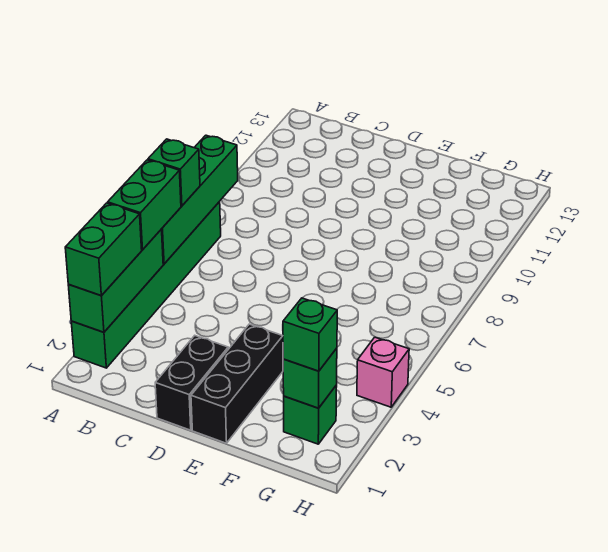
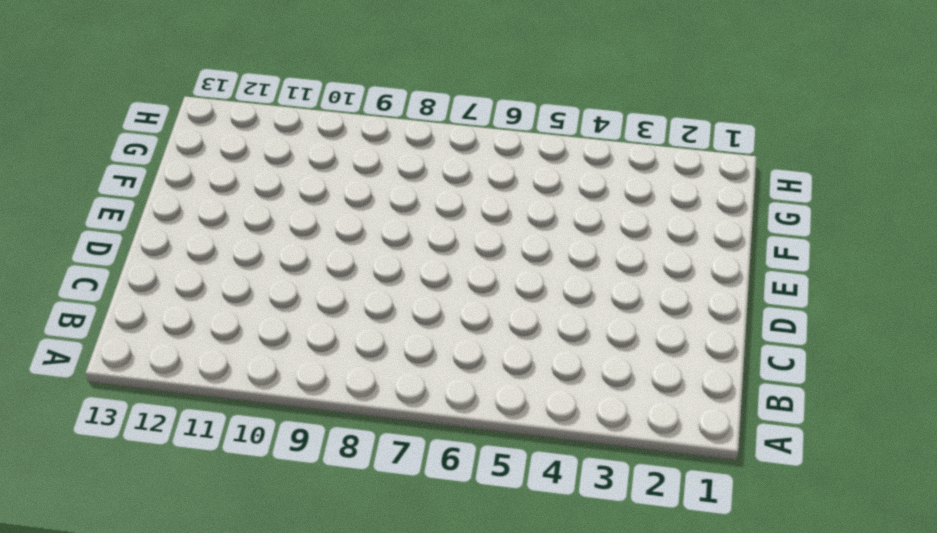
none -> green brick A2:A7 level 1
none -> black brick D1:D2 level 1
none -> black brick E1:E3 level 1

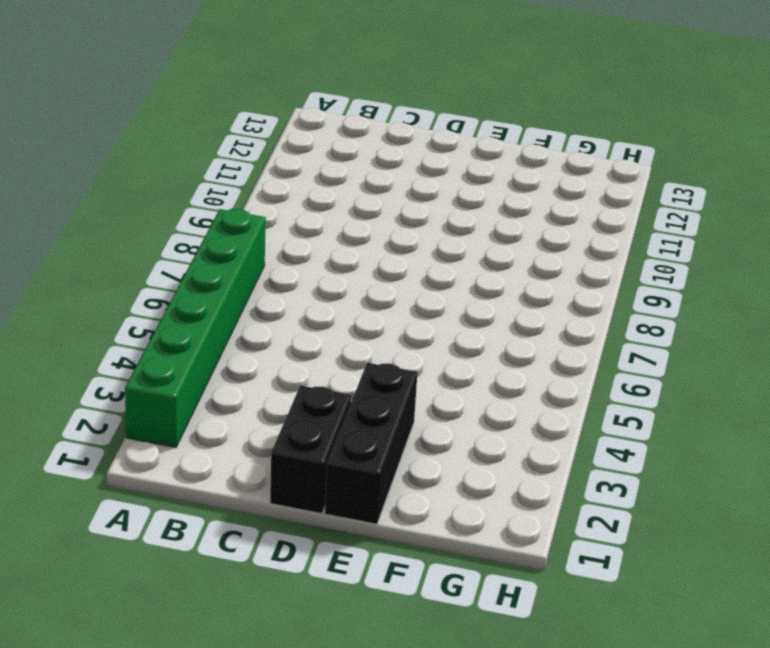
none -> green brick G2 level 1
none -> pink brick H4 level 1
none -> green brick A2:A4 level 2

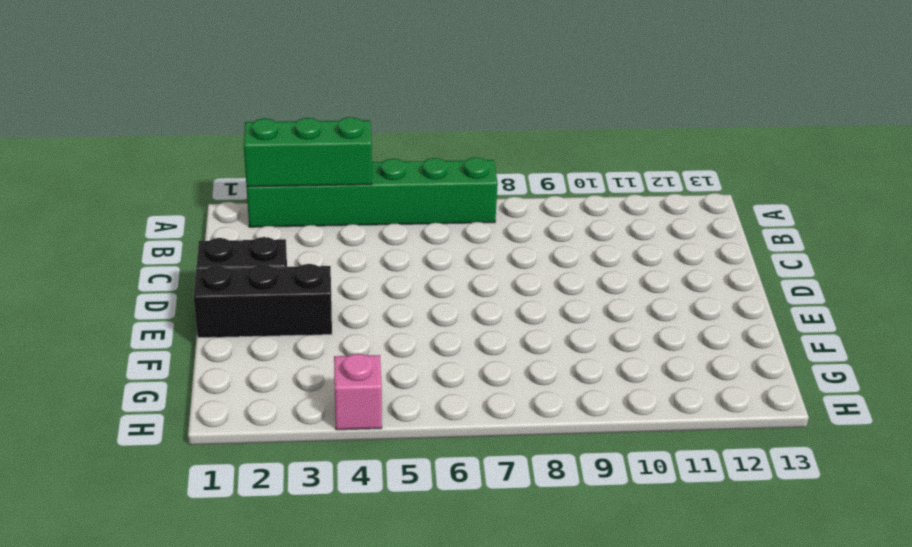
none -> green brick G2 level 1
none -> green brick A5:A8 level 2
none -> green brick G2 level 2

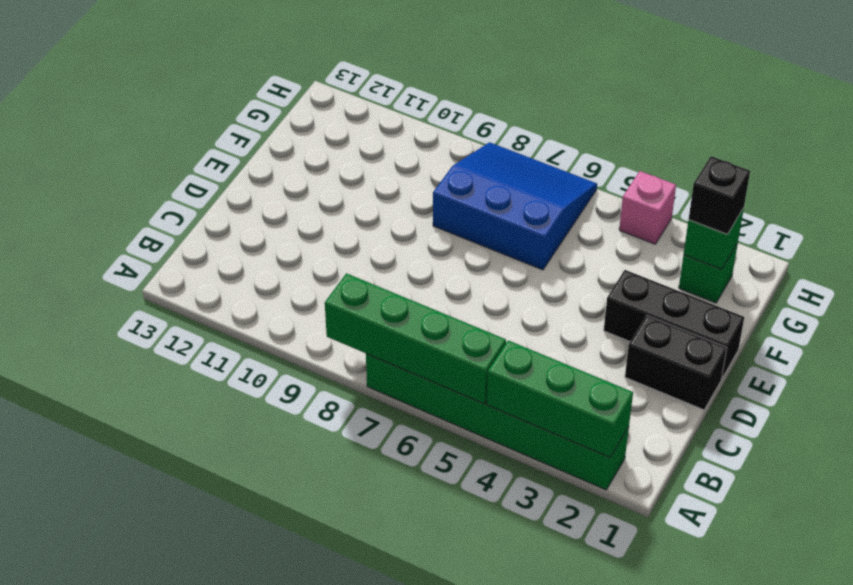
blue slope F6:H8 level 1 top F -> none
black brick G2 level 3 -> green brick G2 level 3
none -> green brick A2:A3 level 3
none -> green brick A4:A5 level 3
none -> green brick A6 level 3

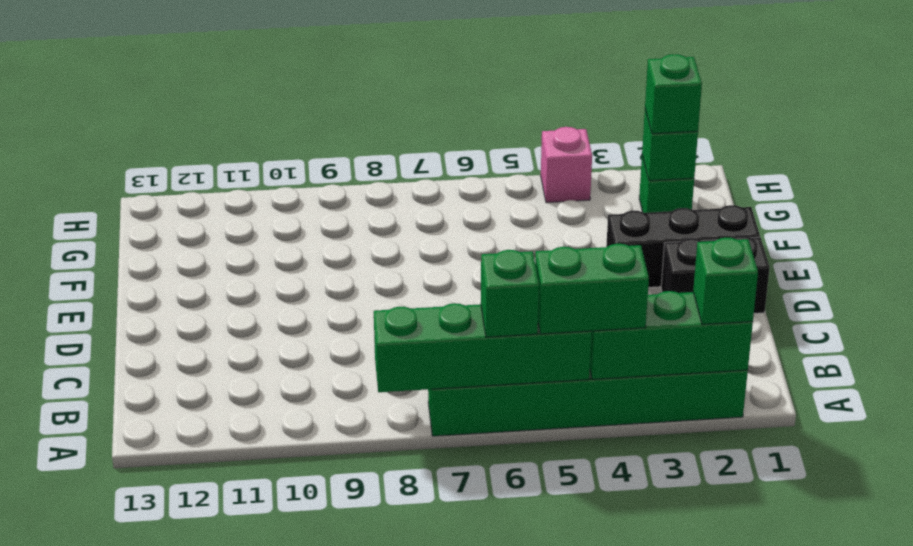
green brick A2 level 3 -> green brick A2:A3 level 3

